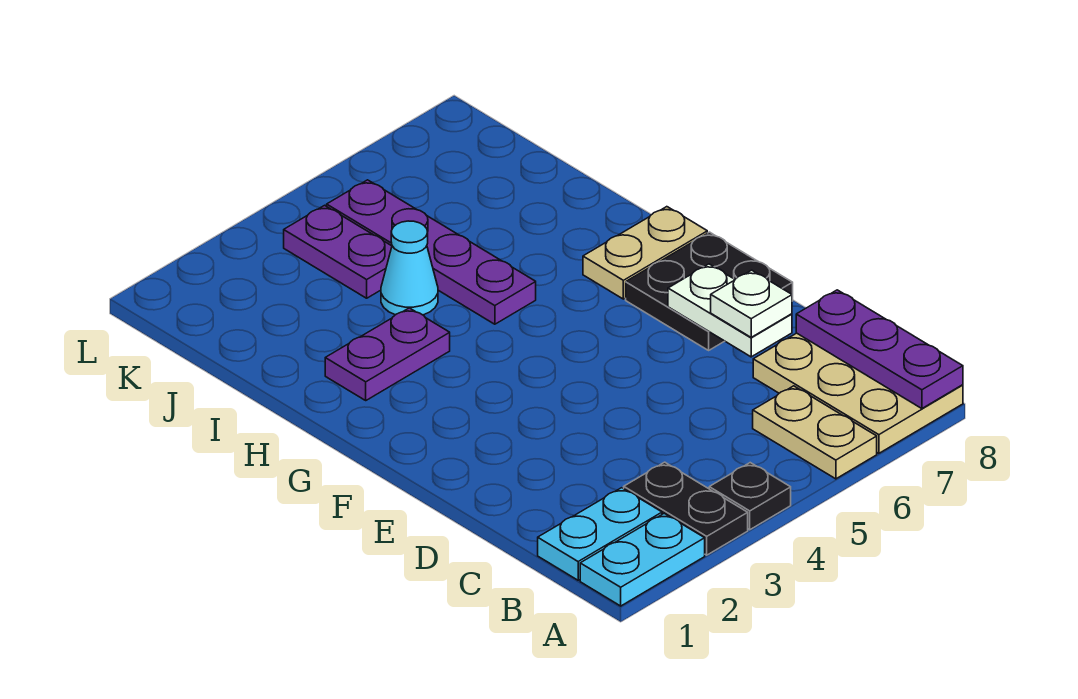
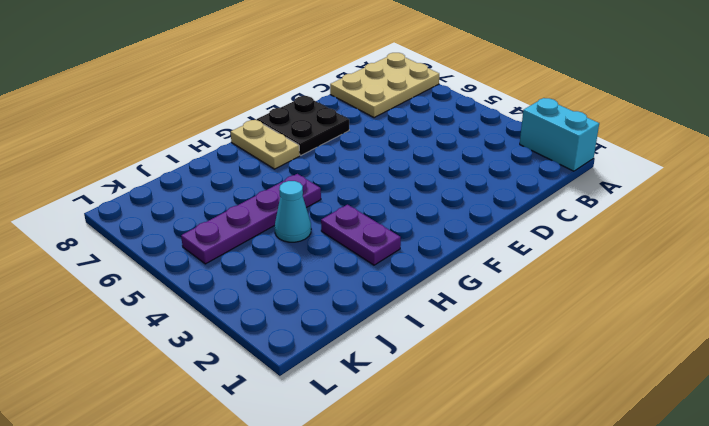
cyan brick A1:A2 level 1 -> cyan plate A1:A2 level 1
none -> black plate A3:B3 level 1
none -> black plate A4 level 1
none -> tan plate A6:B6 level 1

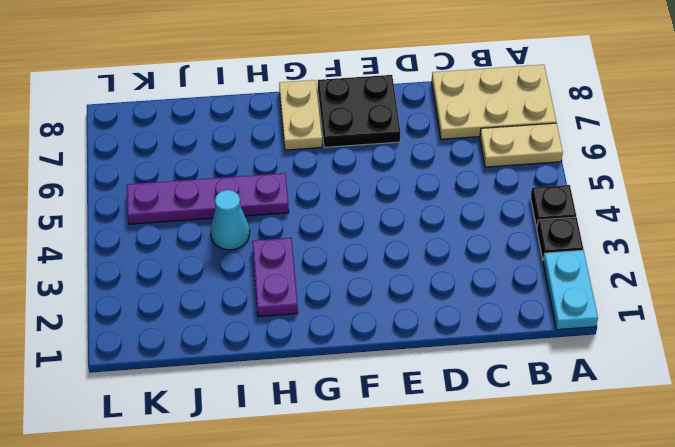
black plate A3 level 1 -> black plate A3:B3 level 1
none -> cyan plate B1:B2 level 1
none -> purple plate J4:K4 level 1
none -> purple plate A8:C8 level 2

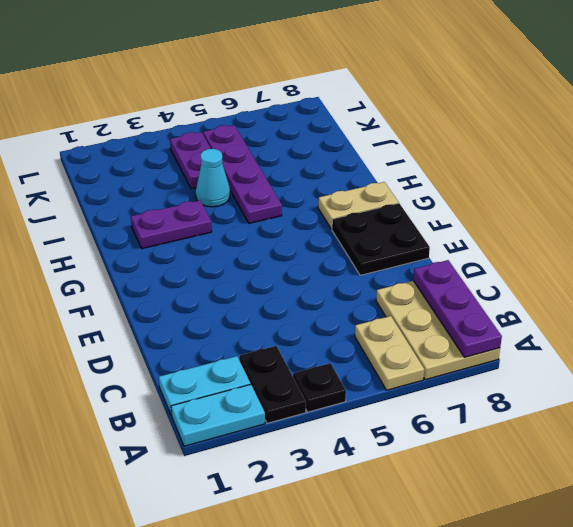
none -> white plate D7:E7 level 2
none -> white plate D7 level 3

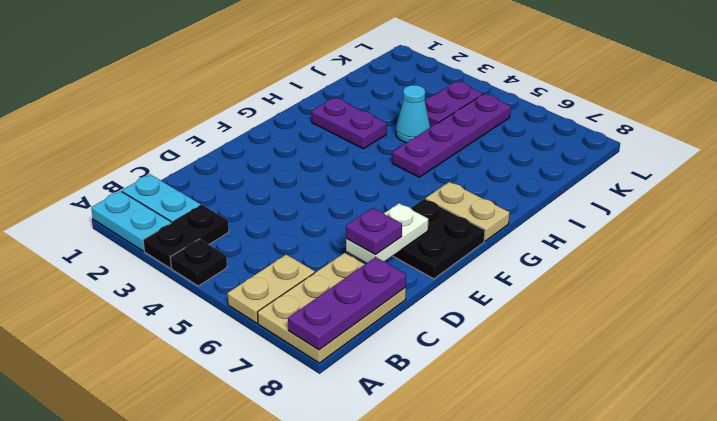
purple plate D7 level 3 -> white plate D7 level 3

